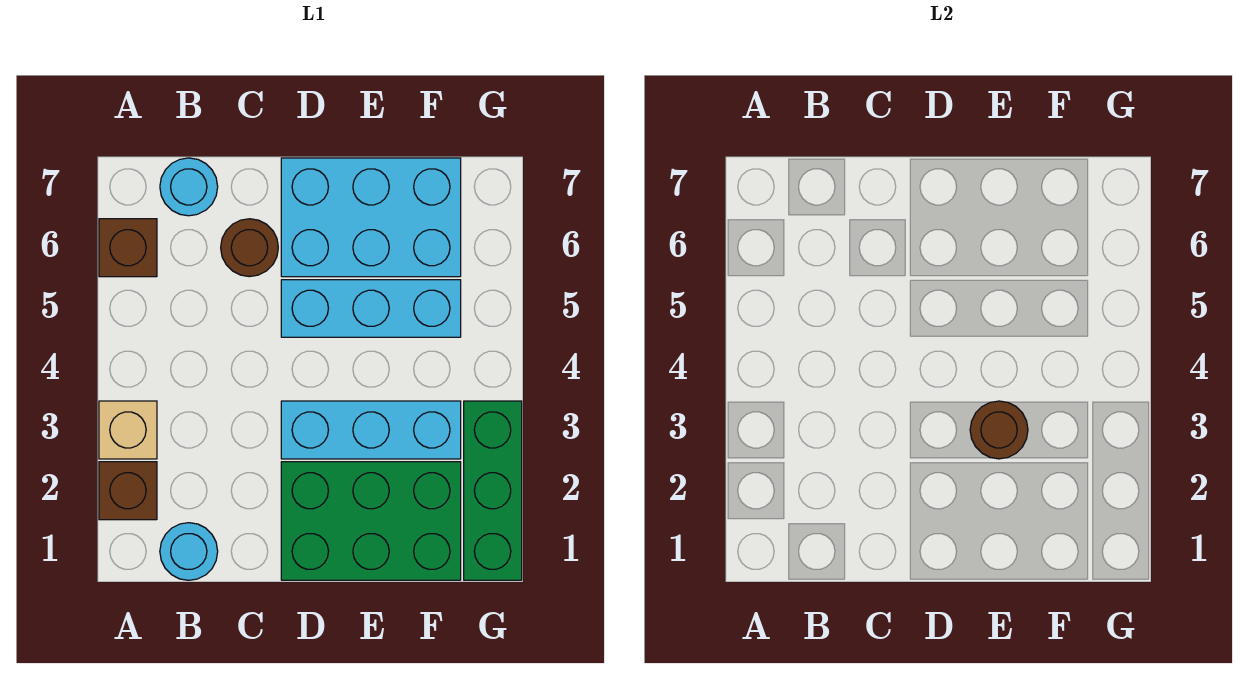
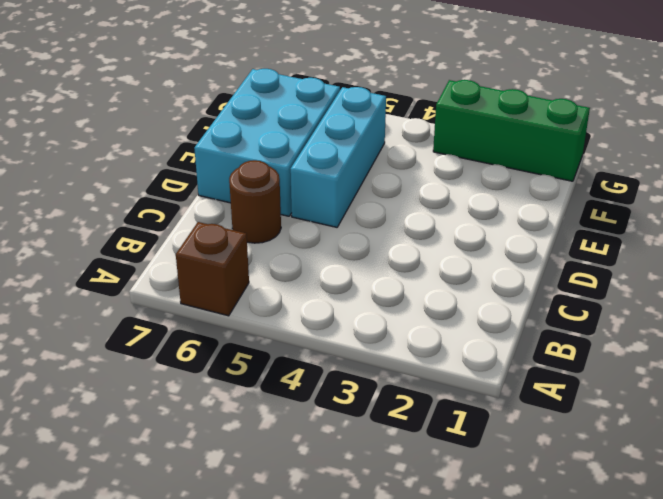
none -> brown brick A2 level 1
none -> tan brick A3 level 1
none -> cyan round brick B1 level 1

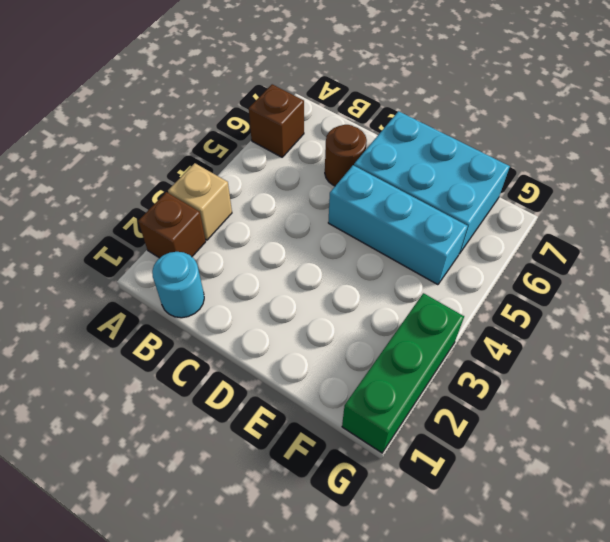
none -> cyan round brick B7 level 1
none -> green brick D1:F2 level 1
none -> cyan brick D3:F3 level 1

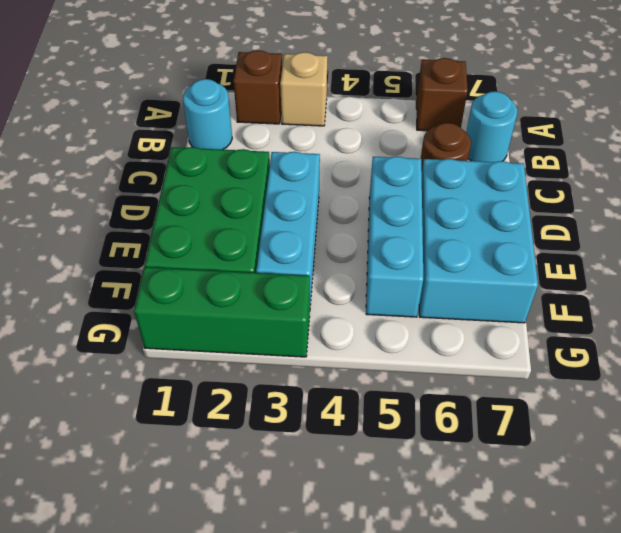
none -> brown round brick E3 level 2

